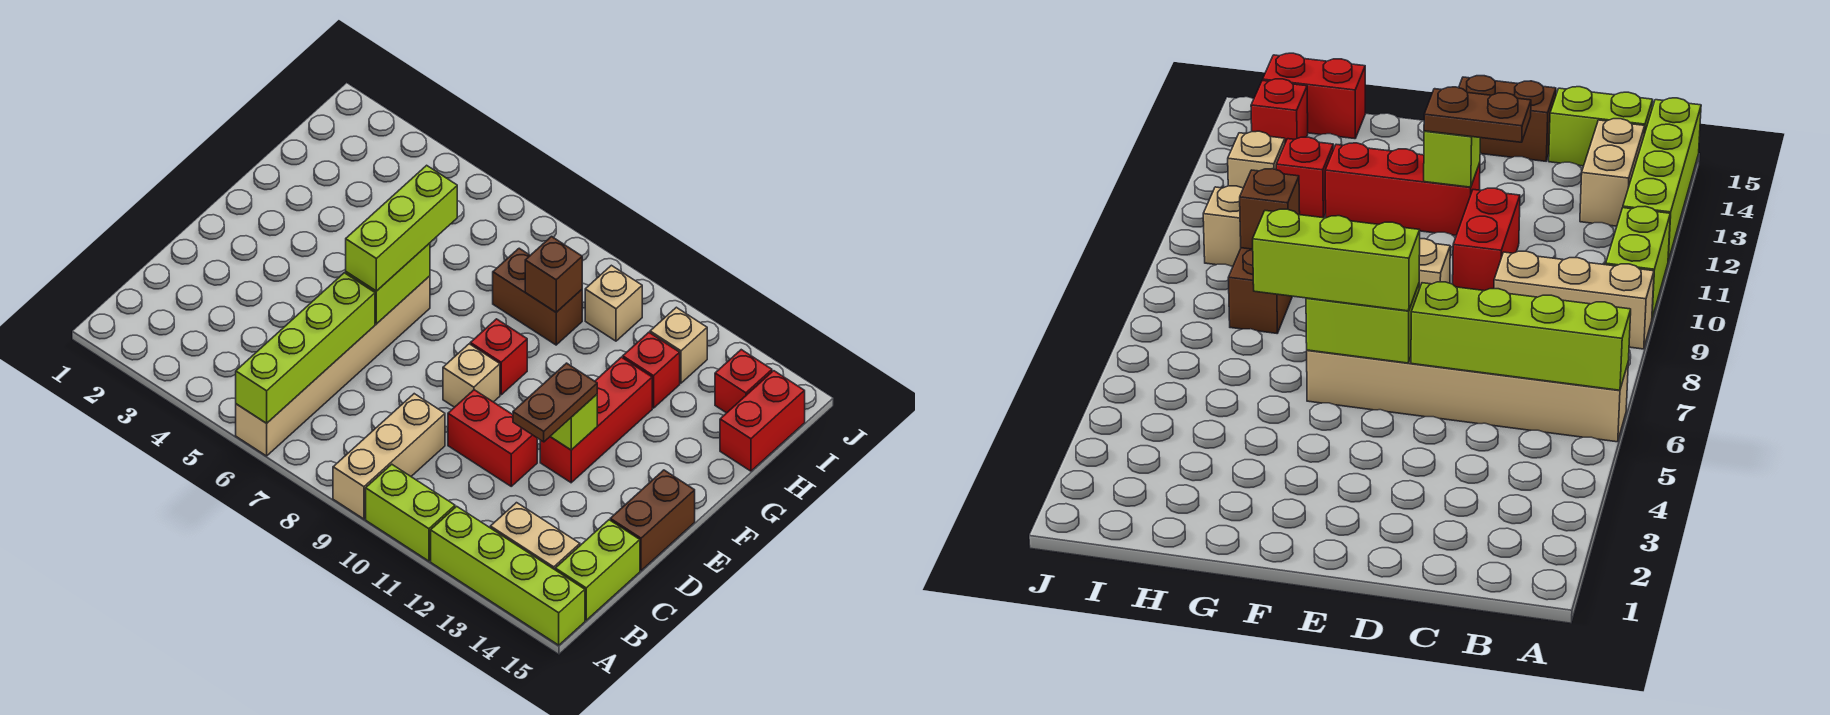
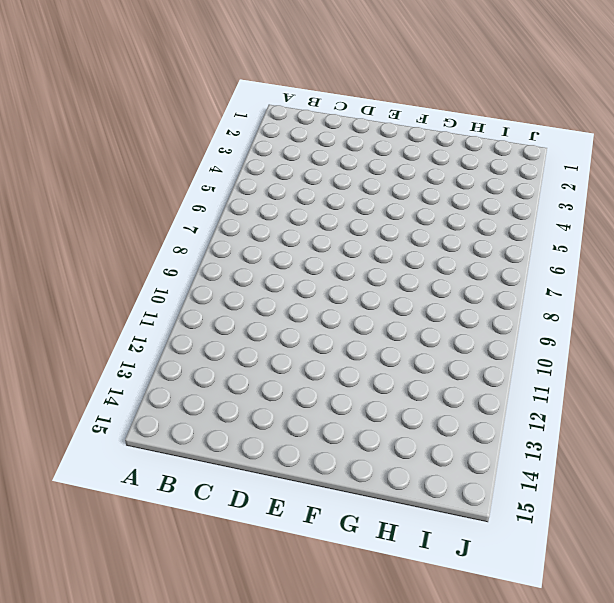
none -> tan brick A6:F6 level 1
none -> tan brick A9:C9 level 1
none -> lime brick A10:A11 level 1

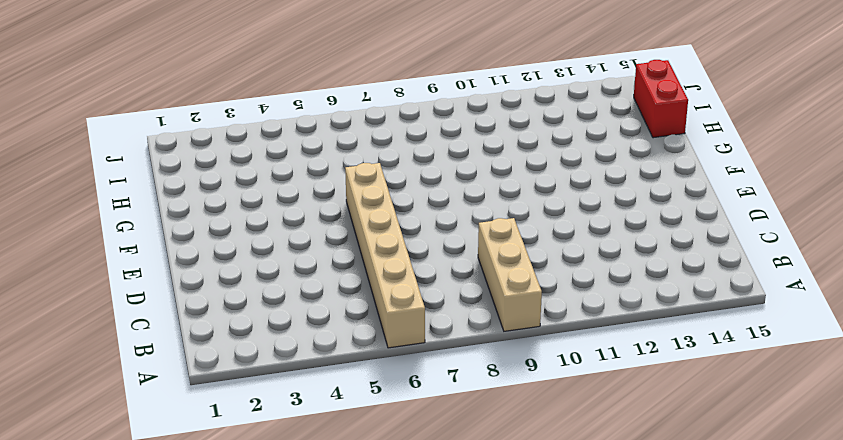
none -> lime brick A10:A11 level 1
none -> lime brick A12:A15 level 1
none -> tan brick B13:B14 level 1

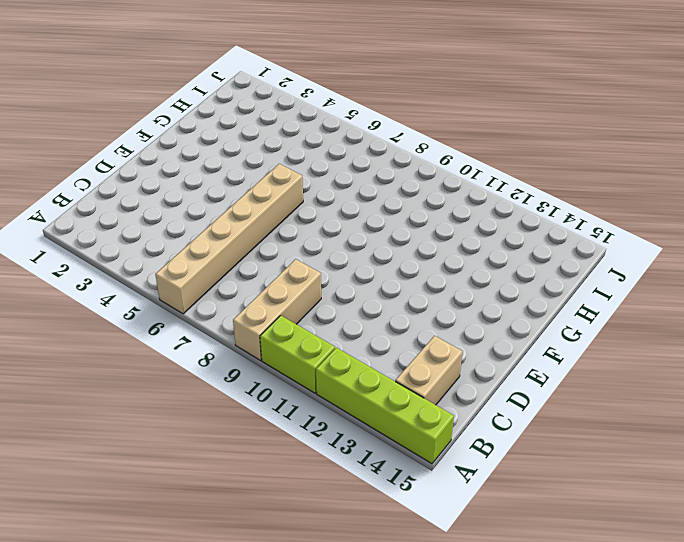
tan brick B14:C14 level 1 -> tan brick B13:B14 level 1
none -> lime brick B15:C15 level 1
none -> red brick D10:D11 level 1
none -> brown brick D15:E15 level 1

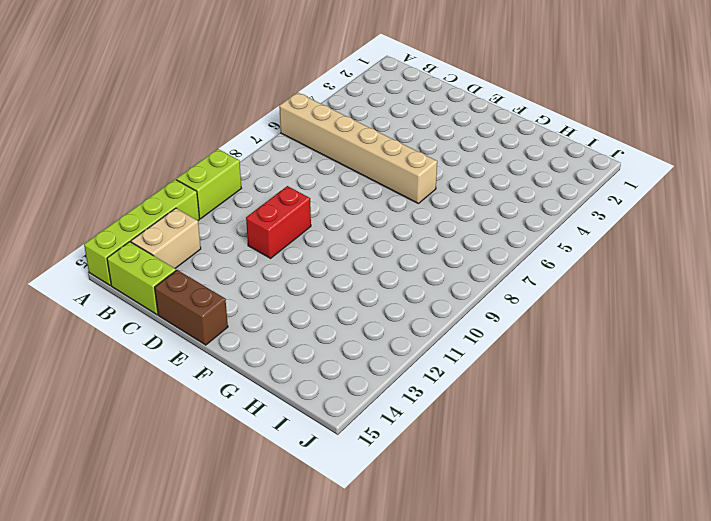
none -> tan brick A9:C9 level 1
none -> tan brick E9 level 1
none -> red brick E12:G12 level 1

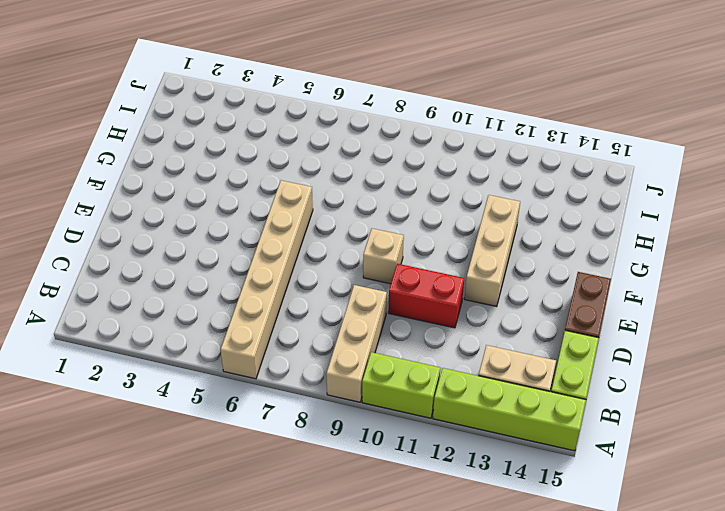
tan brick E12:G12 level 1 -> red brick E12:G12 level 1
none -> red brick F9 level 1
none -> brown brick H8:H9 level 1
none -> red brick H12 level 1

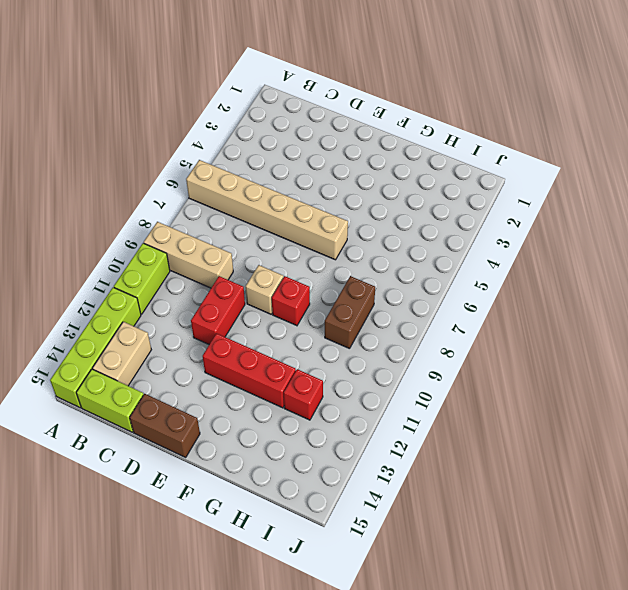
none -> red brick H15:I15 level 1
none -> tan brick I10 level 1
none -> tan brick I12 level 1

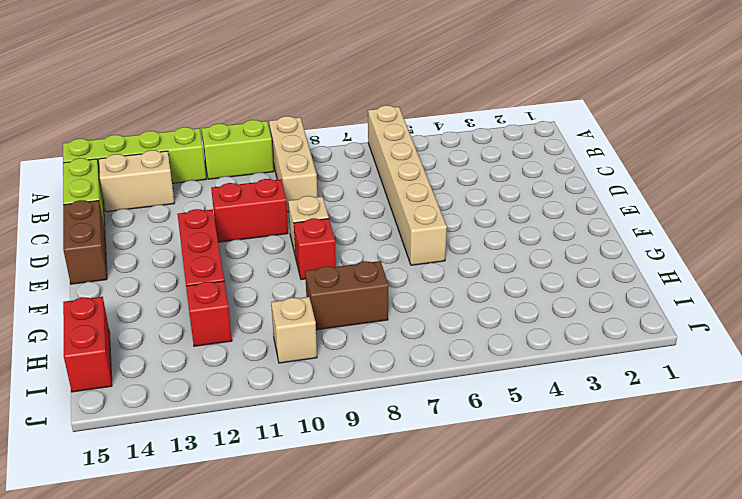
none -> tan brick I12 level 1
none -> red brick I14 level 1
none -> lime brick A6:D6 level 2

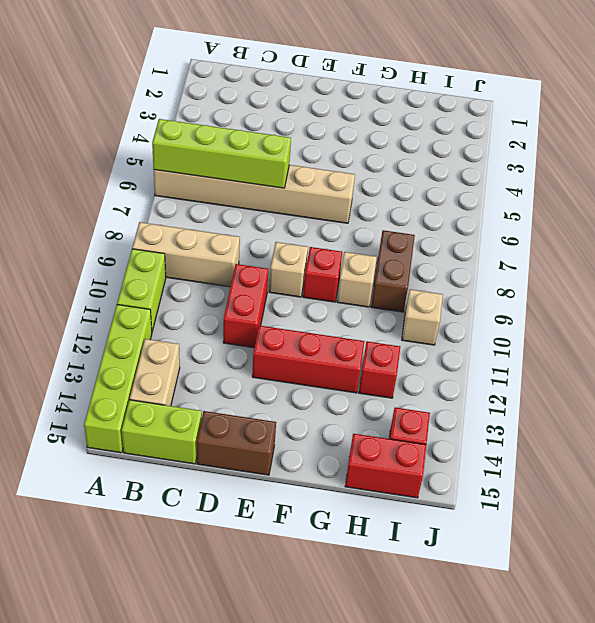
tan brick G9 level 1 -> tan brick I12 level 1
none -> lime brick E6:F6 level 2
none -> lime brick E12 level 2
none -> brown brick H9 level 2

